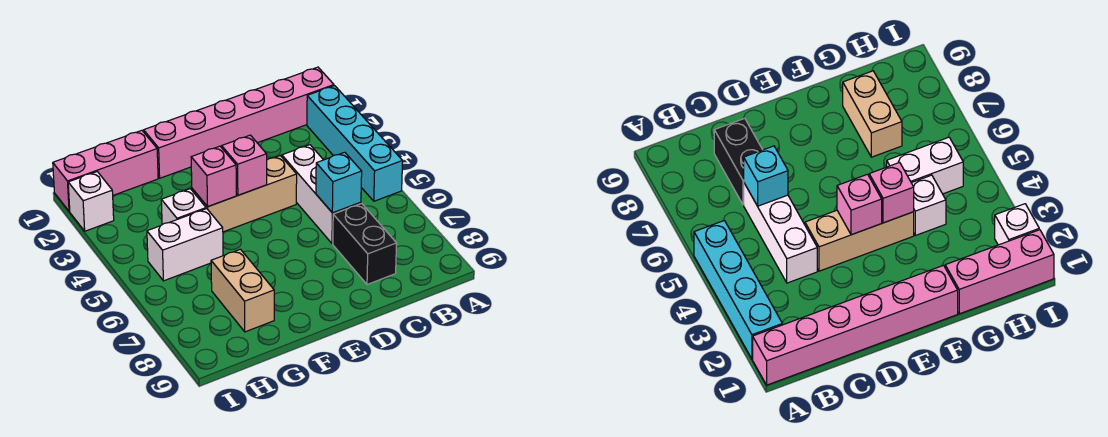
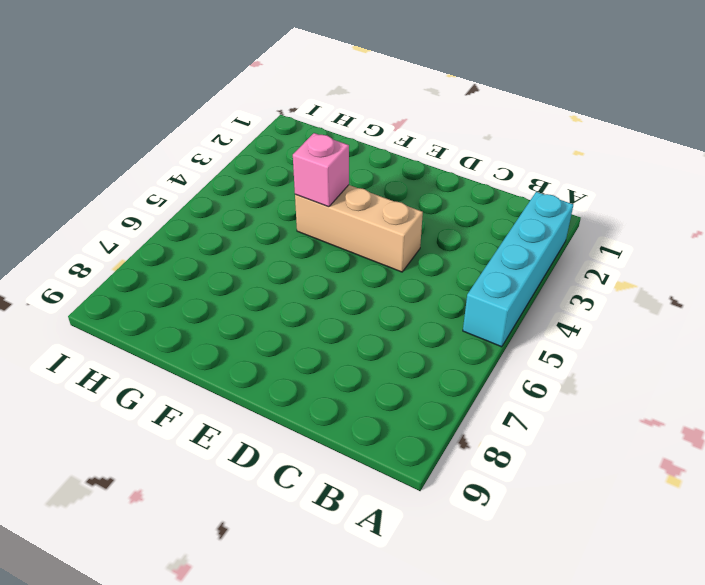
none -> pink brick A1:F1 level 1
none -> white brick C4:C6 level 1
none -> black brick C7:C8 level 1

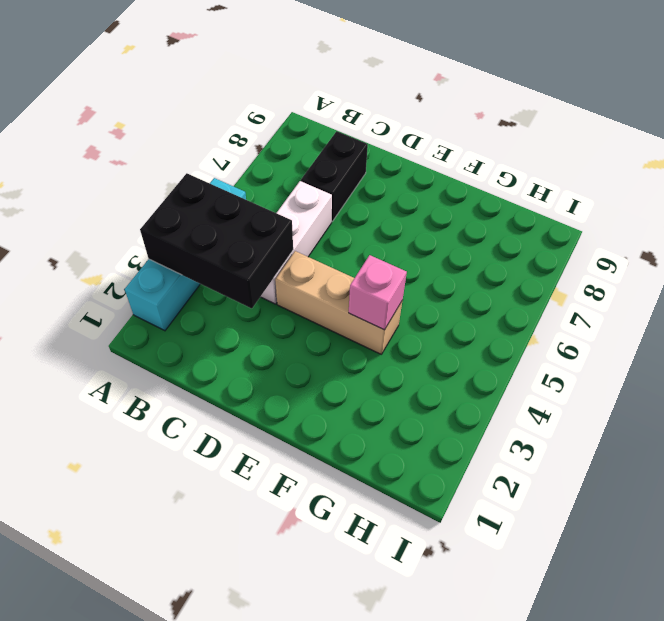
black brick A3:C4 level 2 -> none
none -> pink brick A1:F1 level 1
none -> pink brick G1:I1 level 1
none -> white brick G4 level 1

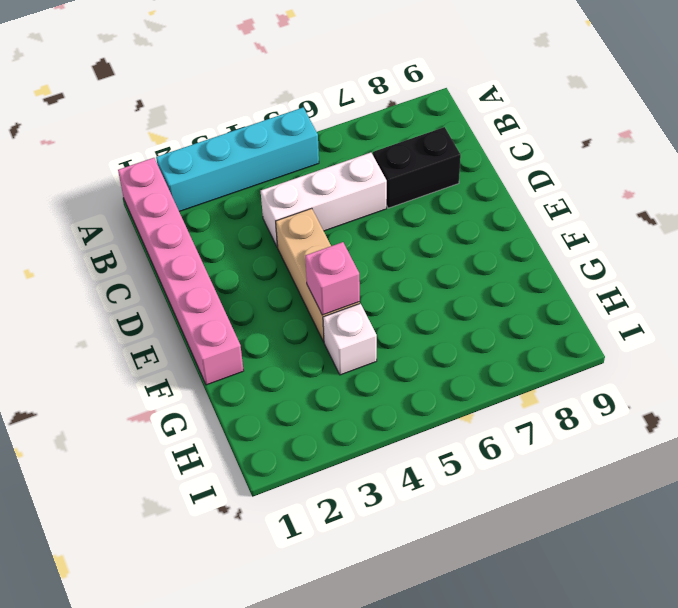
none -> pink brick G1:I1 level 1
none -> white brick G5:H5 level 1
none -> tan brick G7:G8 level 1

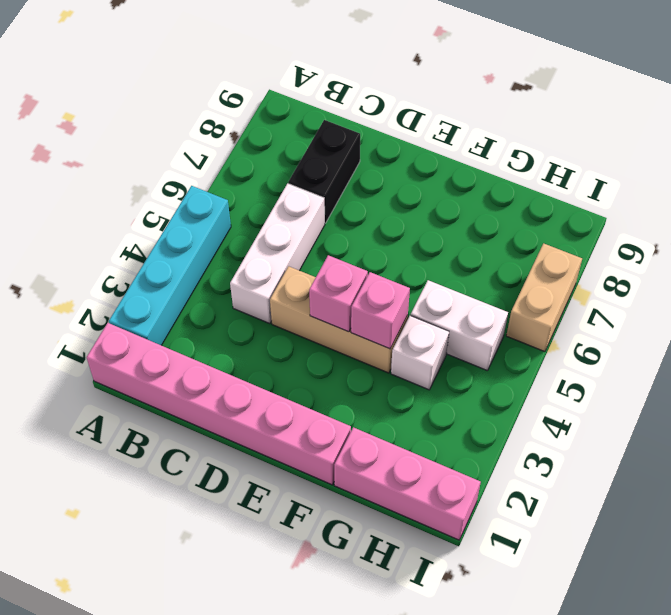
tan brick I6:I7 level 1 -> tan brick G7:G8 level 1
none -> white brick I2 level 1
none -> cyan brick C6 level 2

